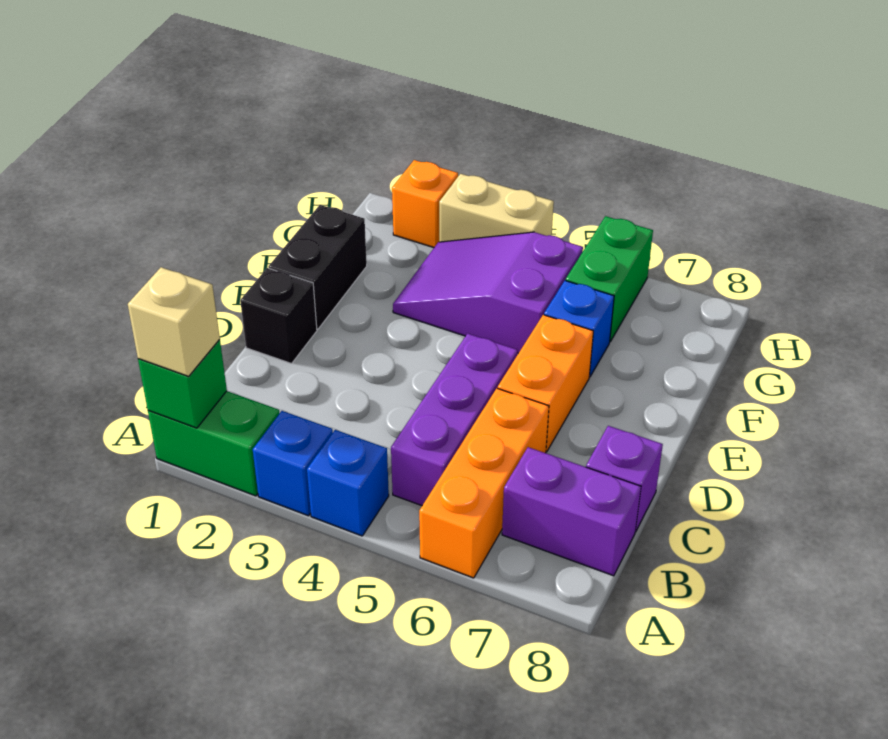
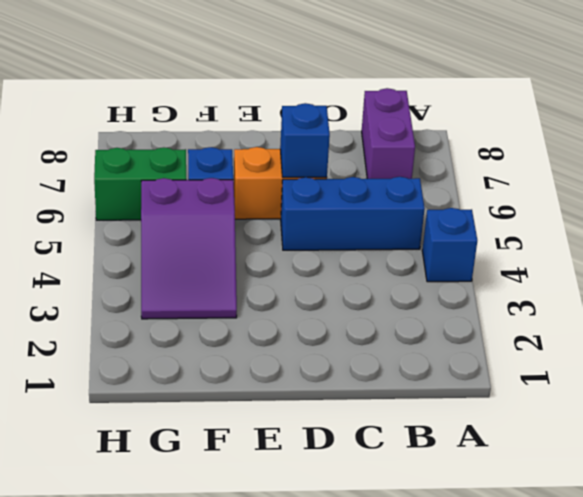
blue brick B5:D5 level 1 -> purple brick B5:D5 level 1
blue brick D6 level 2 -> blue brick A3 level 1
none -> green brick A1:A2 level 1
none -> orange brick A6:C6 level 1
none -> purple brick C8 level 1

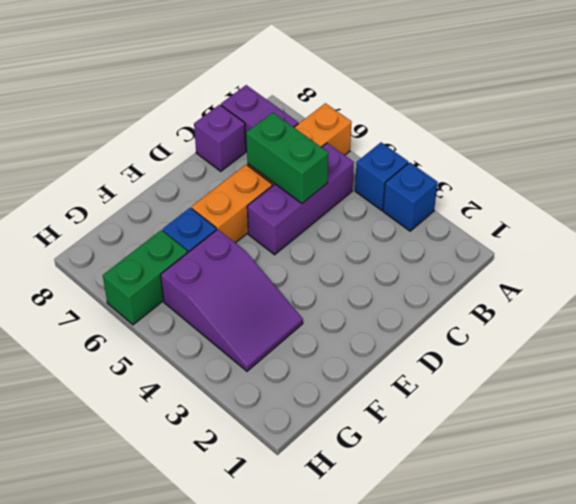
green brick C5:C6 level 2 -> green brick A1:A2 level 1
none -> black brick D1 level 1
none -> black brick E1:F1 level 1
none -> orange brick H2 level 1

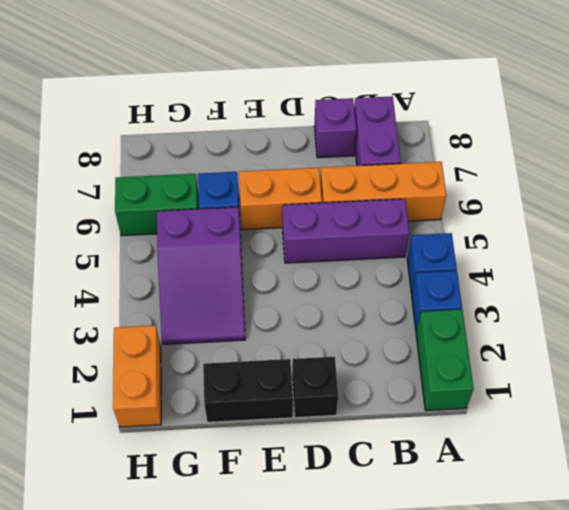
orange brick H1:H2 level 1 -> orange brick H2 level 1
none -> tan brick H3:H4 level 1
none -> green brick A1 level 2
none -> tan brick A1 level 3

